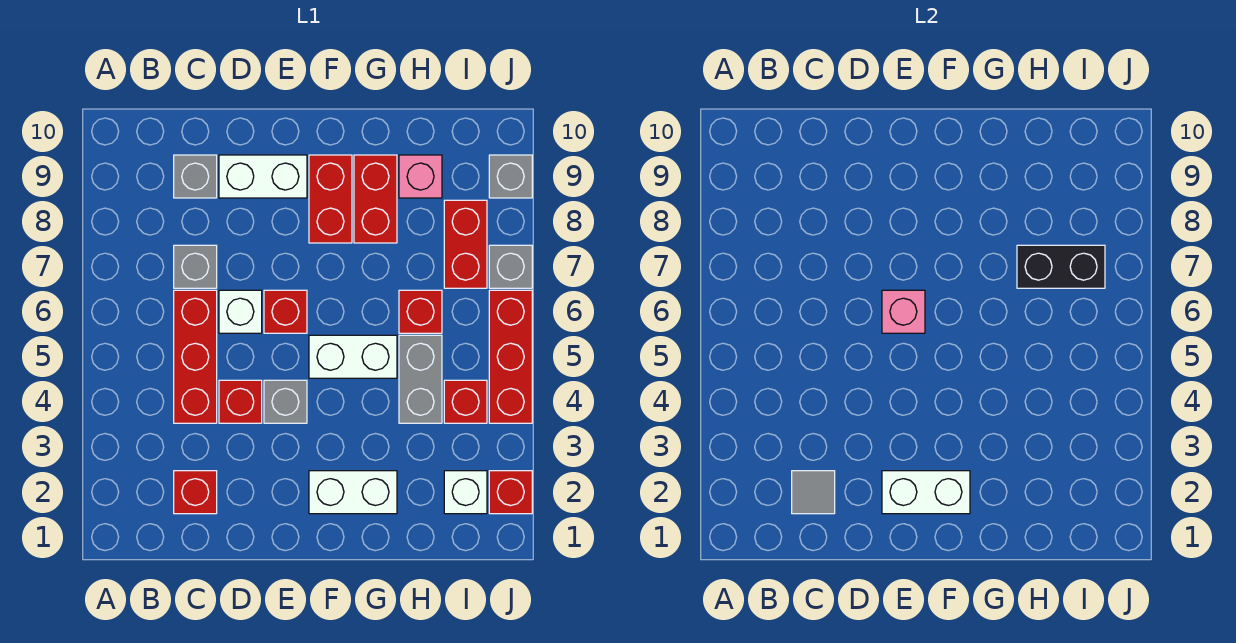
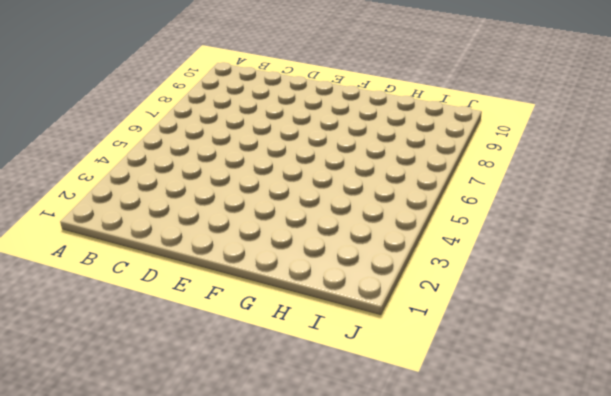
none -> red brick C2 level 1
none -> red brick C4:C6 level 1
none -> grey brick C7 level 1

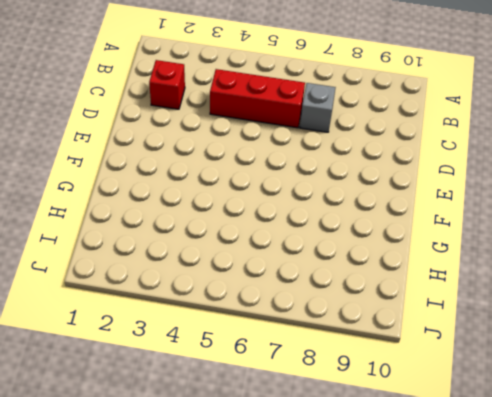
none -> grey brick C9 level 1
none -> red brick D4 level 1
none -> white brick D6 level 1

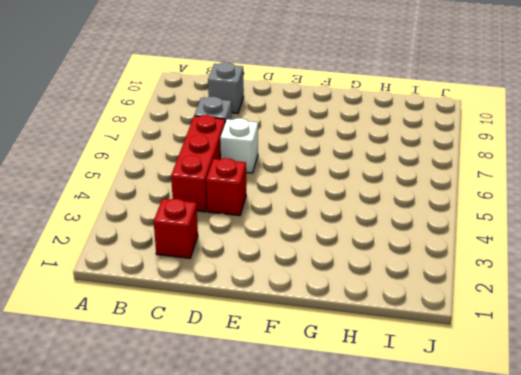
none -> white brick D9:E9 level 1
none -> grey brick E4 level 1
none -> red brick E6 level 1

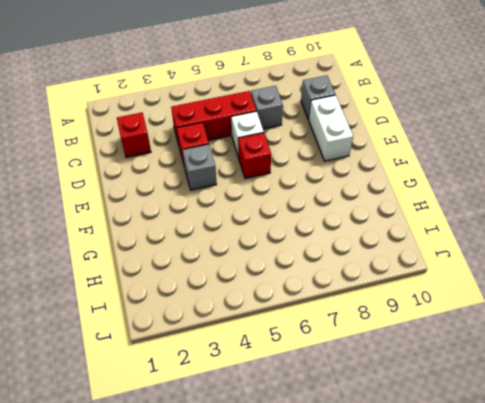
none -> white brick F2:G2 level 1
none -> white brick F5:G5 level 1
none -> red brick F8:F9 level 1

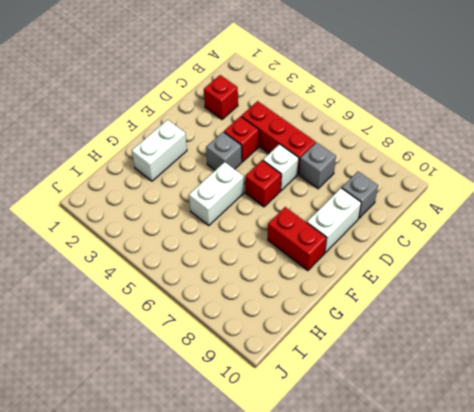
none -> red brick G8:G9 level 1
none -> grey brick H4:H5 level 1
none -> red brick H6 level 1

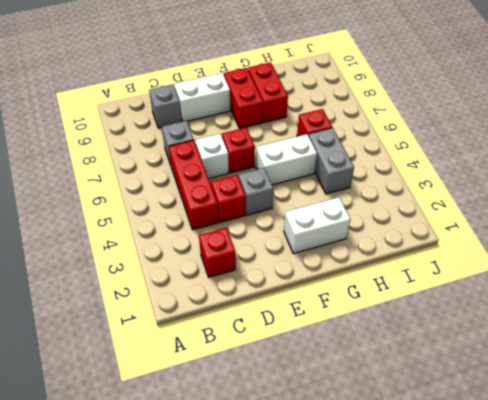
none -> pink brick H9 level 1
none -> white brick I2 level 1
none -> red brick I4 level 1

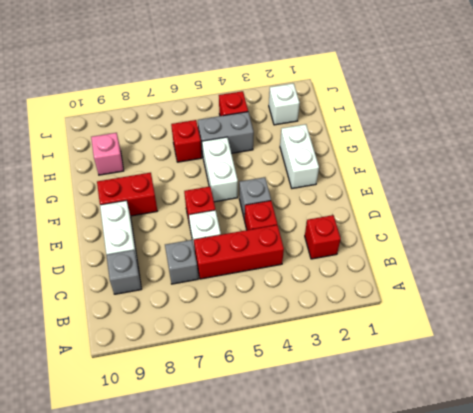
none -> red brick G8:G9 level 1
none -> red brick I7:I8 level 1
none -> red brick J2 level 1

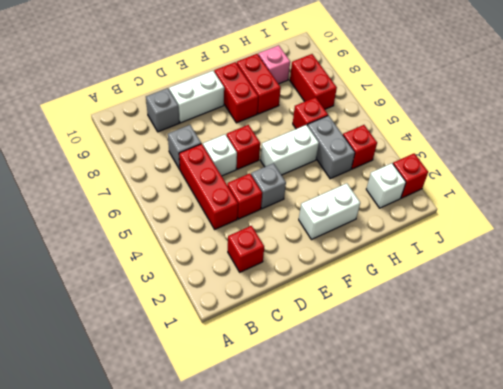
none -> red brick J4:J6 level 1
none -> grey brick J7 level 1
none -> grey brick J9 level 1

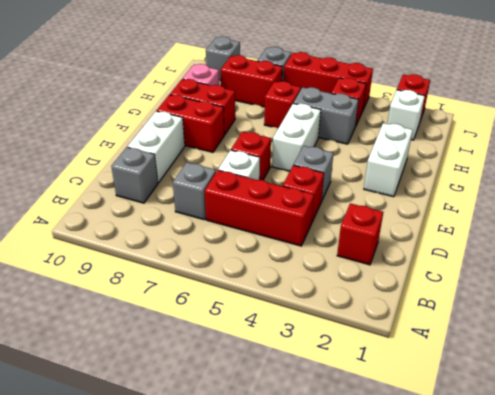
none -> grey tile C2 level 2
none -> white brick E2:F2 level 2
none -> pink brick E6 level 2

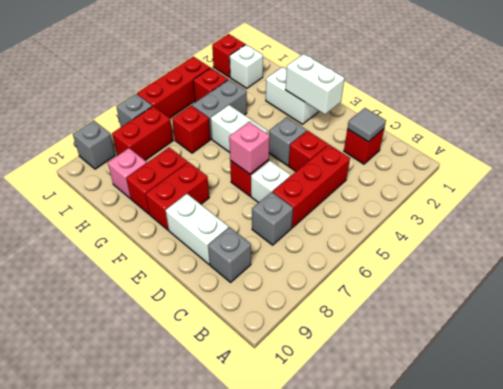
none -> black brick H7:I7 level 2

